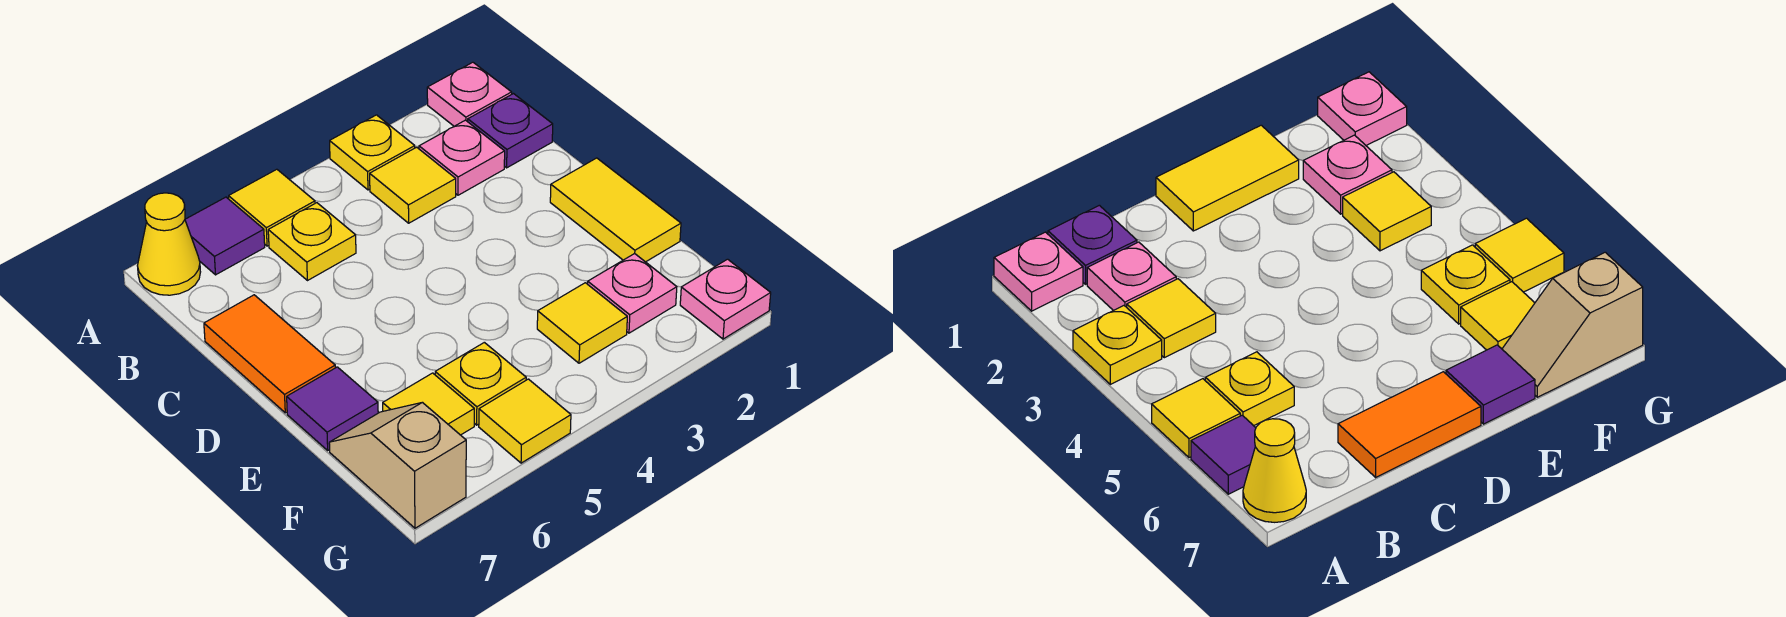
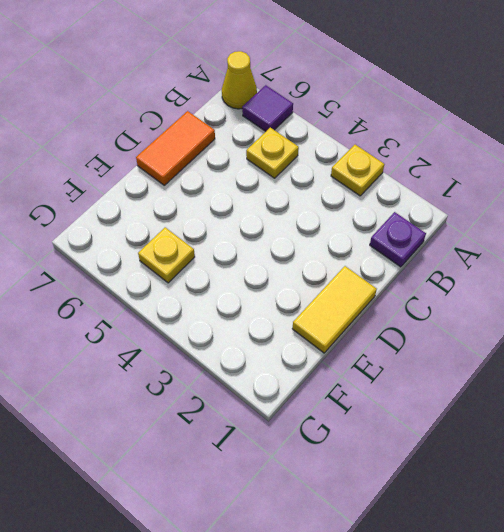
none -> pink plate A1 level 1
none -> yellow tile A5 level 1
none -> pink plate B2 level 1

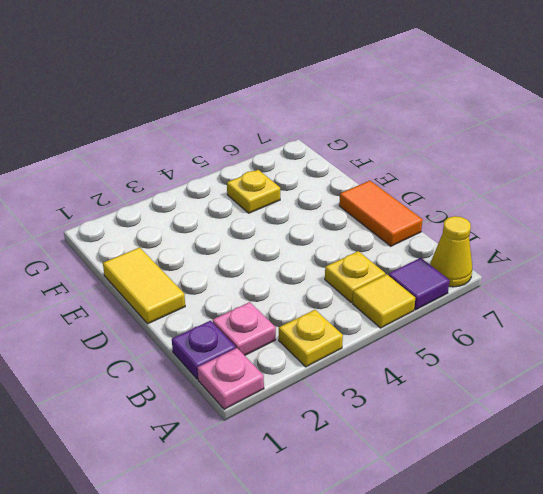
none -> yellow tile B3 level 1
none -> purple tile E7 level 1
none -> pink plate F2 level 1

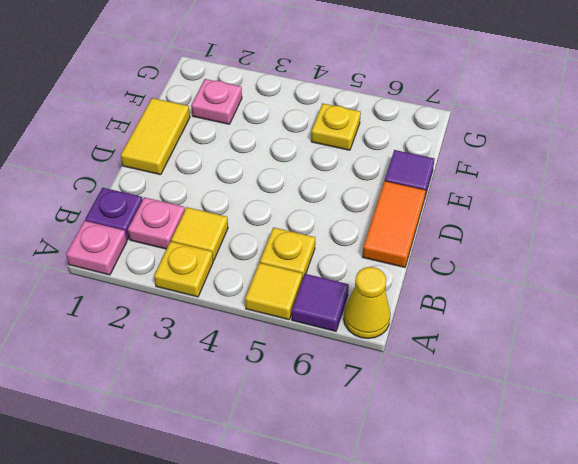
none -> yellow tile F3 level 1
none -> yellow tile F6 level 1
none -> tan slope F7:G7 level 1 top G

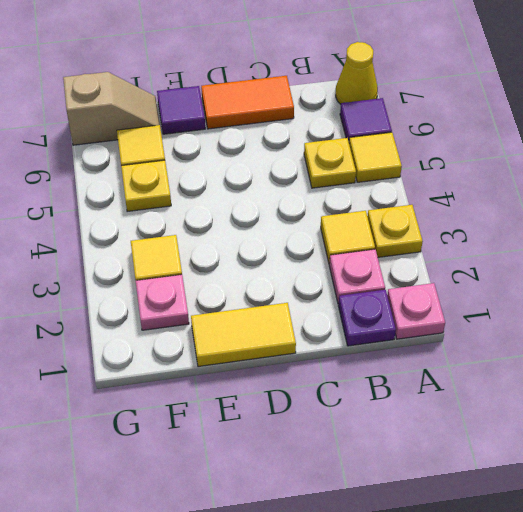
none -> pink plate G1 level 1
none -> yellow tile G5 level 1

